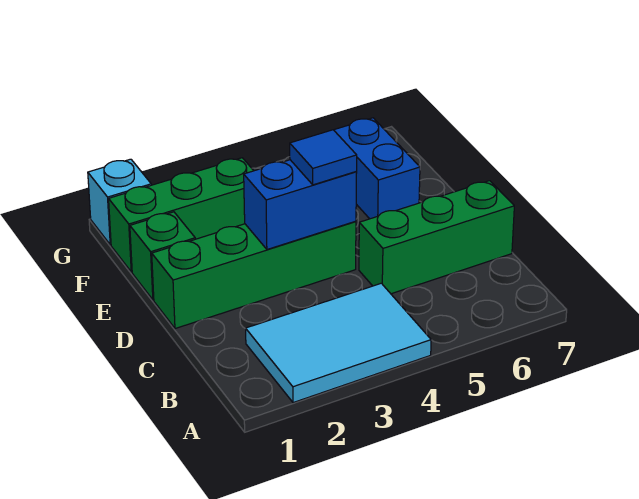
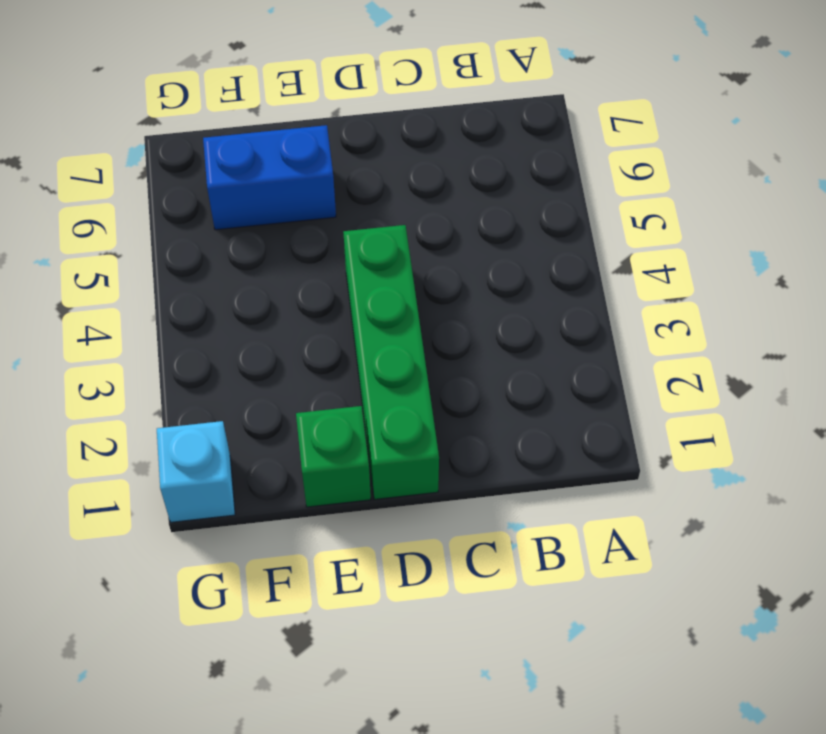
none -> cyan tile A2:B4 level 1
none -> green brick C5:C7 level 1

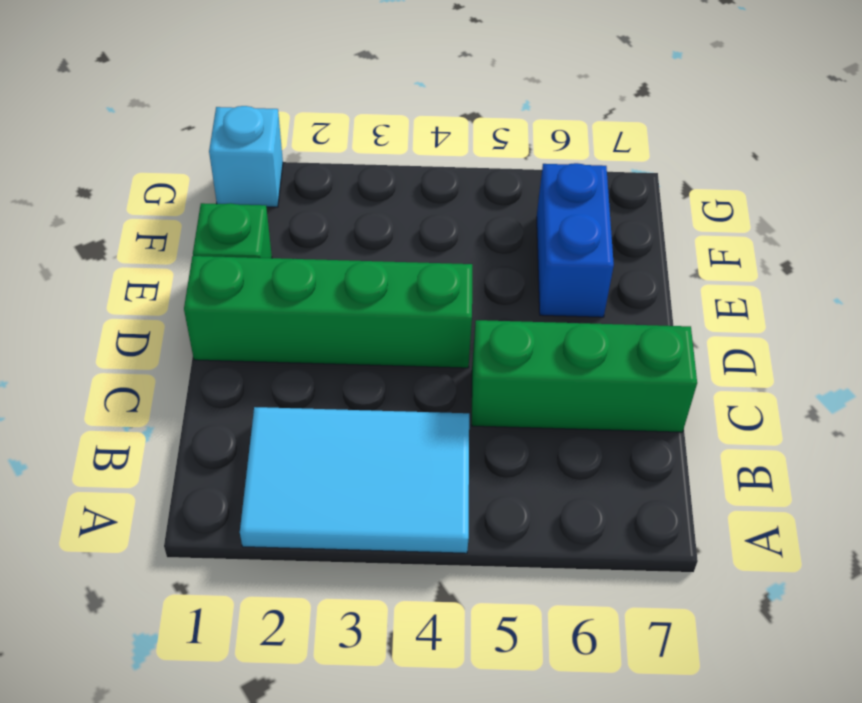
none -> green brick F1:F3 level 1
none -> blue brick D3:D4 level 2

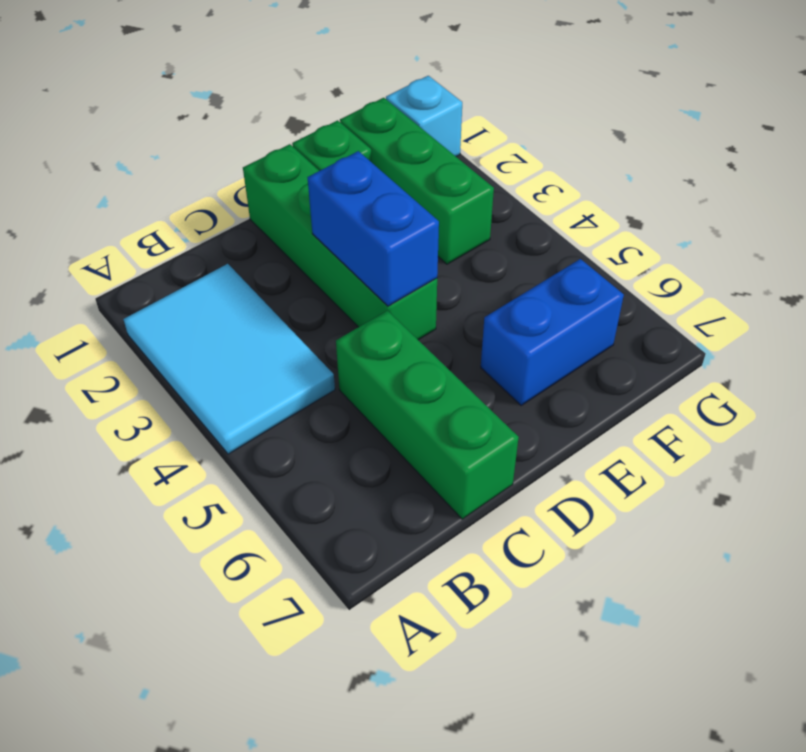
none -> blue tile D4 level 3

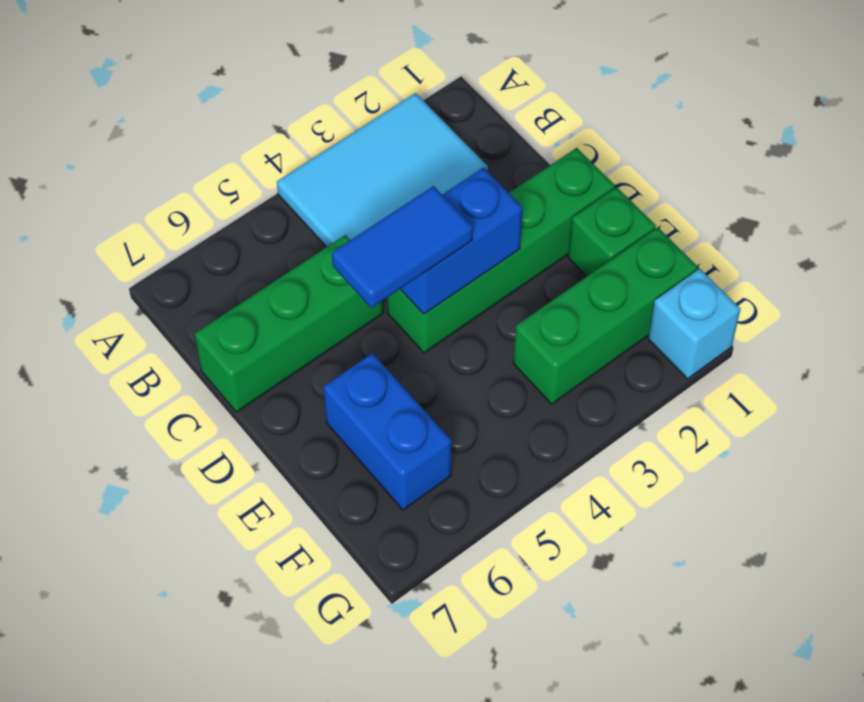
blue tile D4:D5 level 3 -> blue tile D4 level 3

